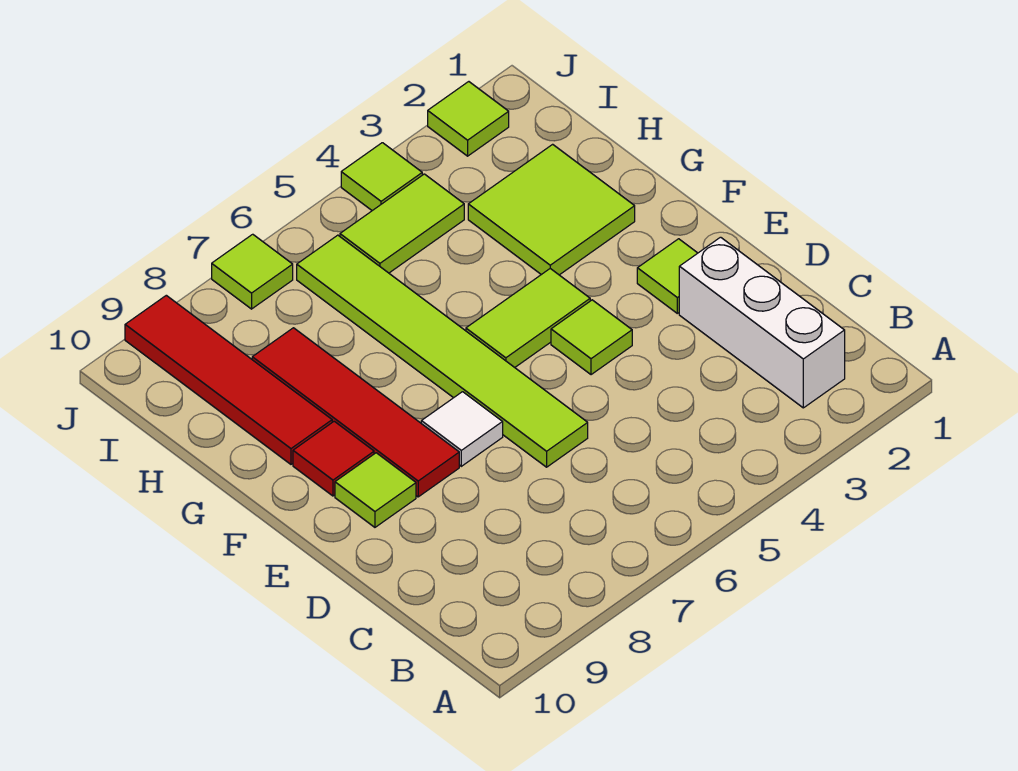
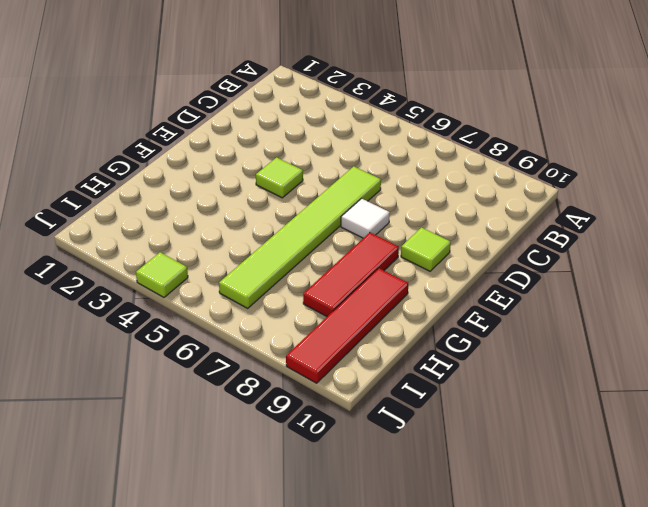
red tile F8:H8 level 1 -> red tile E8:H8 level 1
none -> white brick B2:D2 level 1
none -> lime tile E2 level 1
none -> lime tile F4:F5 level 1

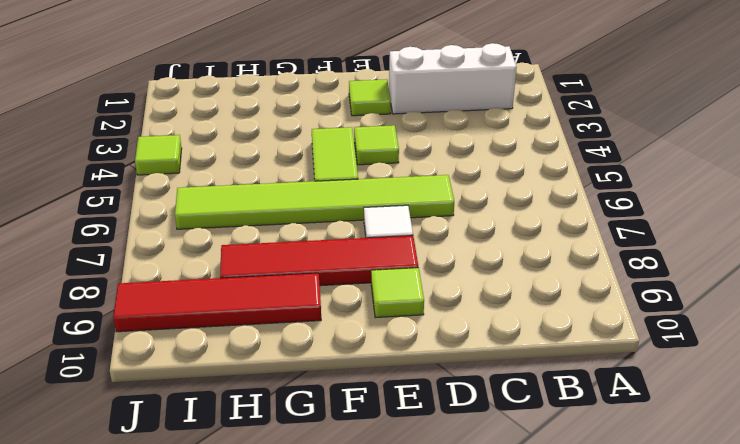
none -> red tile F9 level 1
none -> lime tile G2:H3 level 1
none -> lime tile I4:I5 level 1

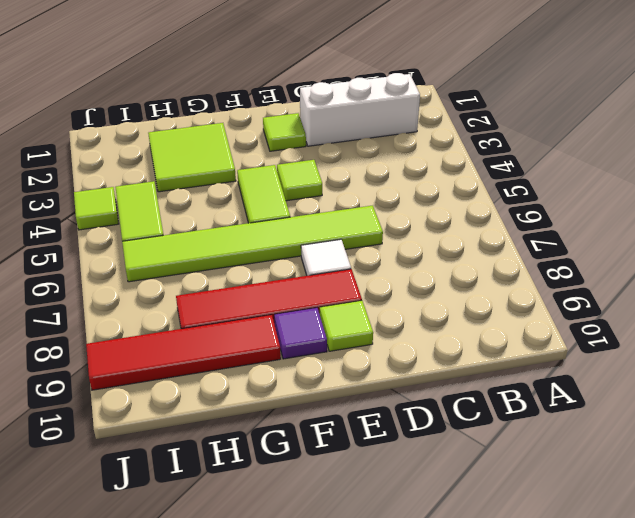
purple tile F9 level 1 -> red tile F9 level 1
none -> lime tile J2 level 1
none -> lime tile J7 level 1

